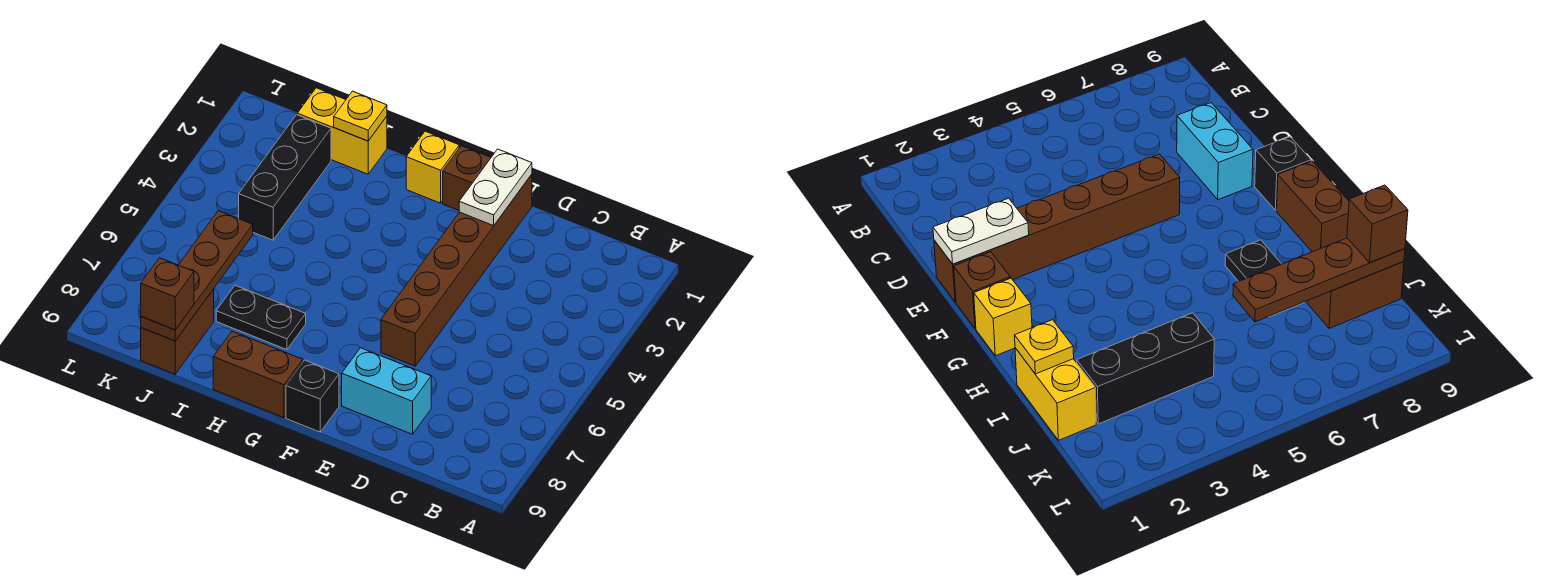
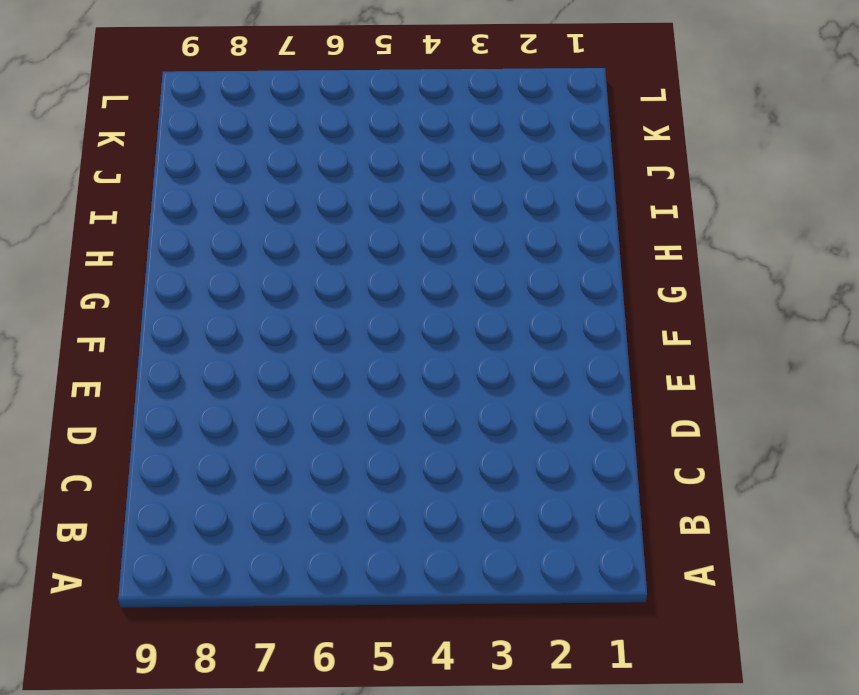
none -> cyan brick D8:E8 level 1
none -> brown brick E1:E6 level 1
none -> brown brick F1 level 1

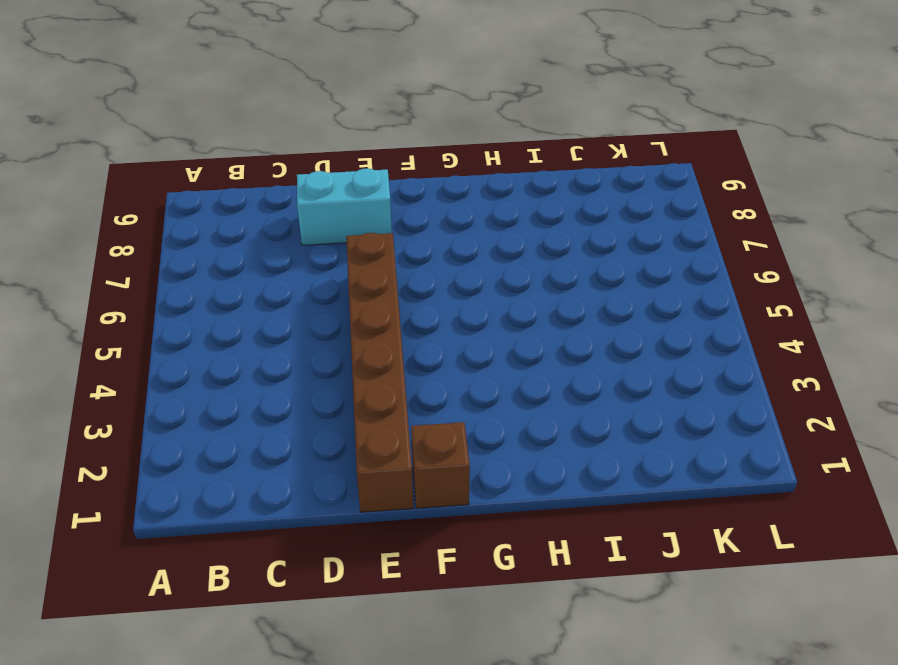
none -> black brick F9 level 1
none -> yellow brick G1 level 1
none -> brown brick G9:H9 level 1

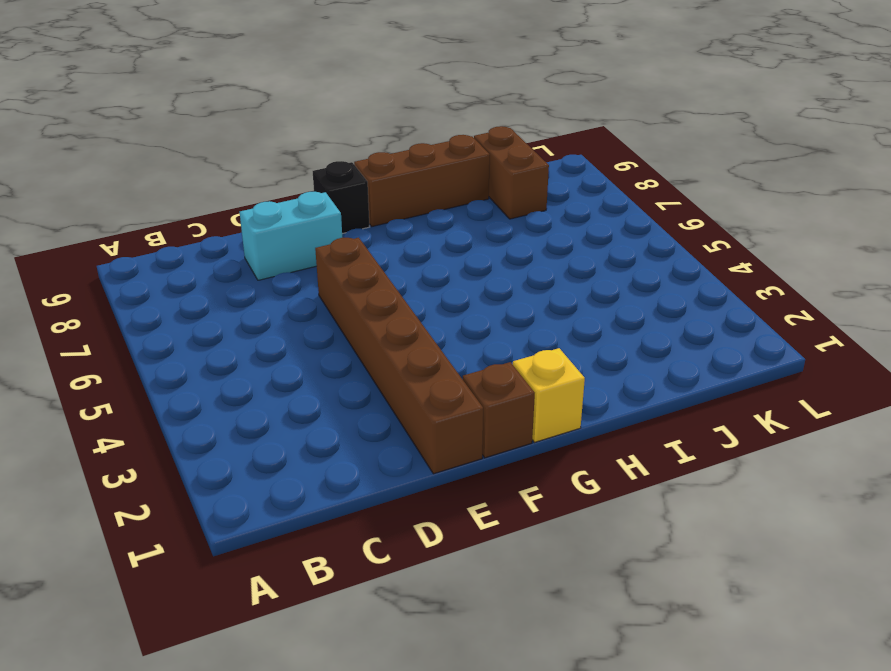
brown brick G9:I9 level 1 -> brown brick G9:H9 level 1
none -> black plate H7:I7 level 1
none -> yellow brick I1:J1 level 1
none -> black brick J2:J4 level 1

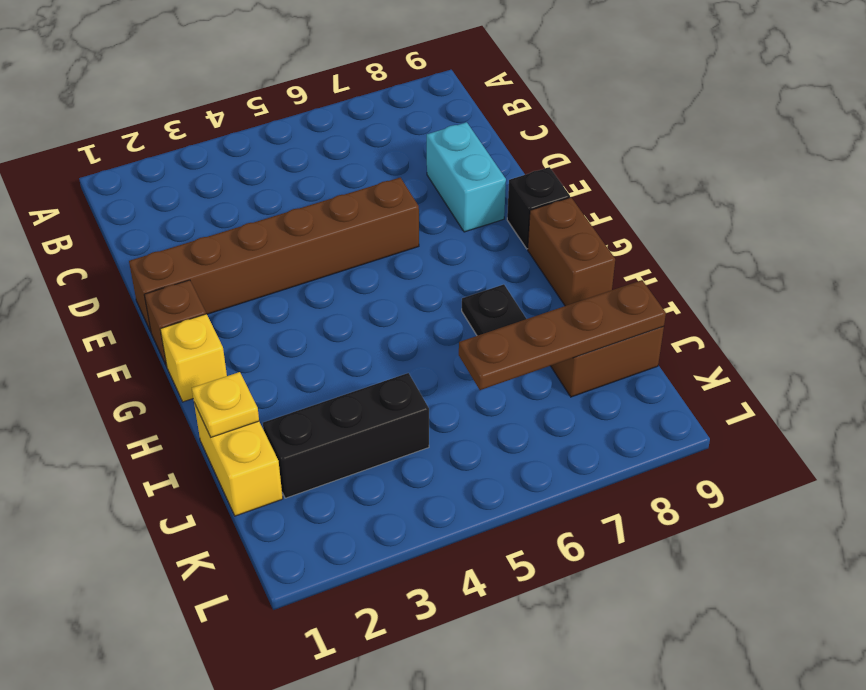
none -> white plate E1:E2 level 2
none -> brown brick J9 level 3

